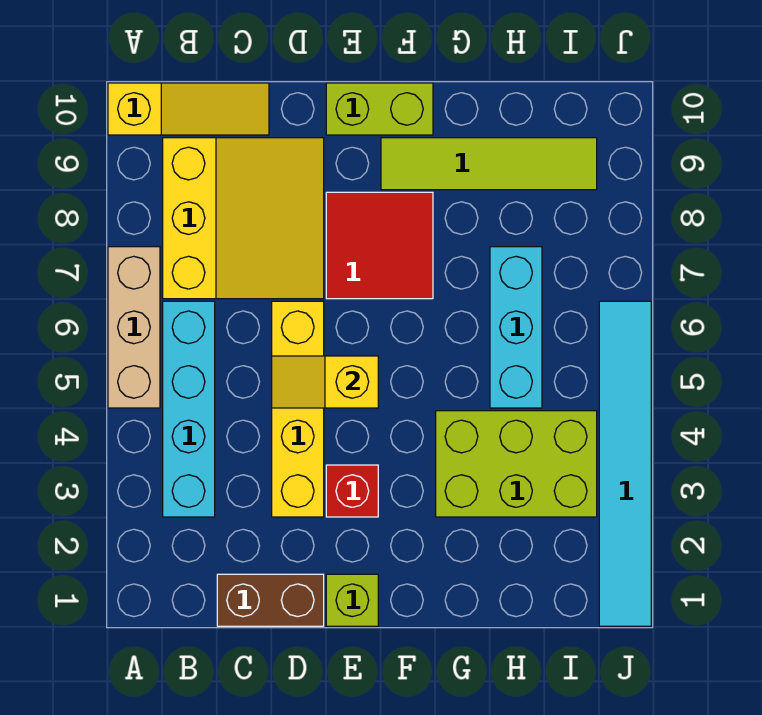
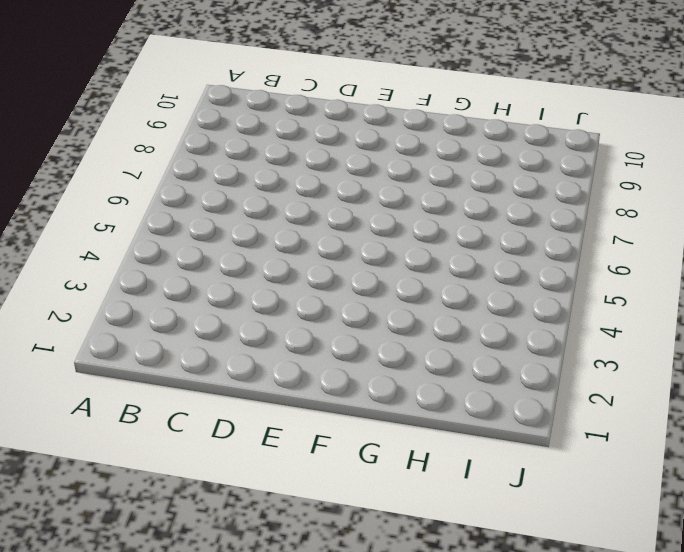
none -> tan brick A5:A7 level 1
none -> yellow slope A10:C10 level 1 top A
none -> cyan brick B3:B6 level 1

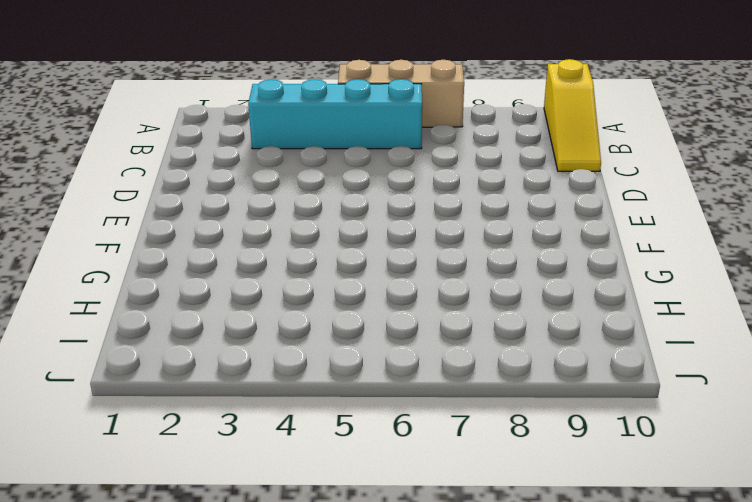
none -> yellow slope B7:D9 level 1 top B
none -> brown brick C1:D1 level 1
none -> yellow brick D3:D6 level 1

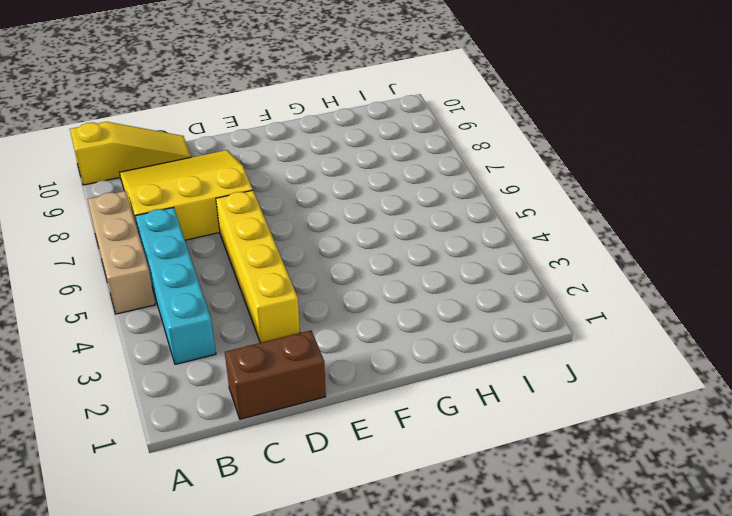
yellow slope B7:D9 level 1 top 7 -> yellow slope B7:D9 level 1 top B
none -> lime brick E1 level 1
none -> red brick E3 level 1
none -> red tile E7:F8 level 1

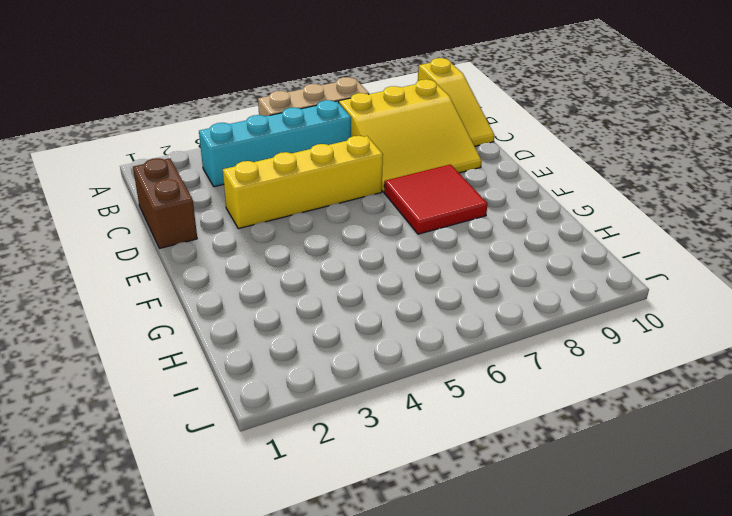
none -> lime brick E1 level 1
none -> red brick E3 level 1
none -> lime brick E10:F10 level 1

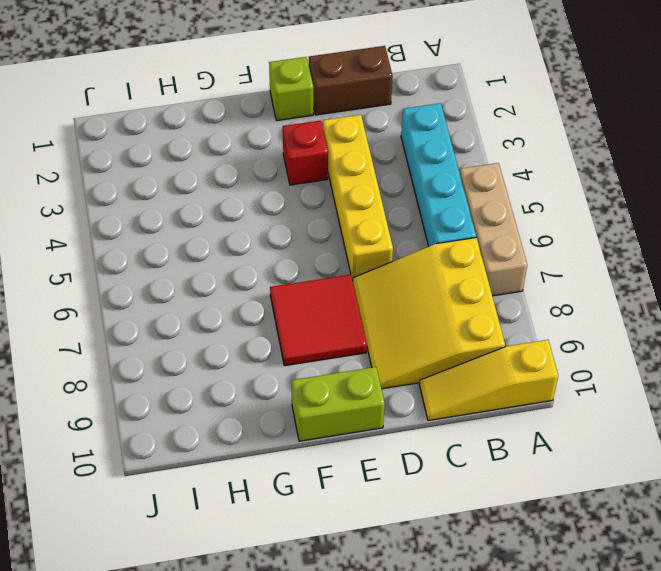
none -> lime tile F9:I9 level 1
none -> lime brick G3:I4 level 1
none -> cyan brick H5:H7 level 1

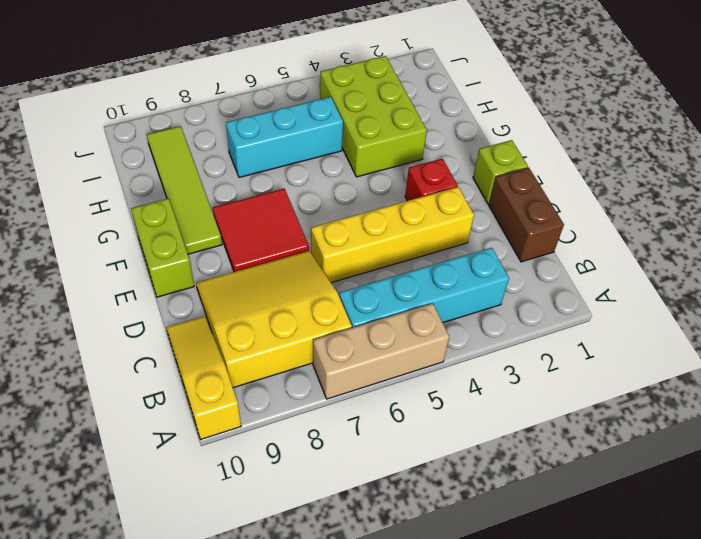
none -> cyan tile J1:J6 level 1
none -> yellow slope D5:E5 level 2 top E

